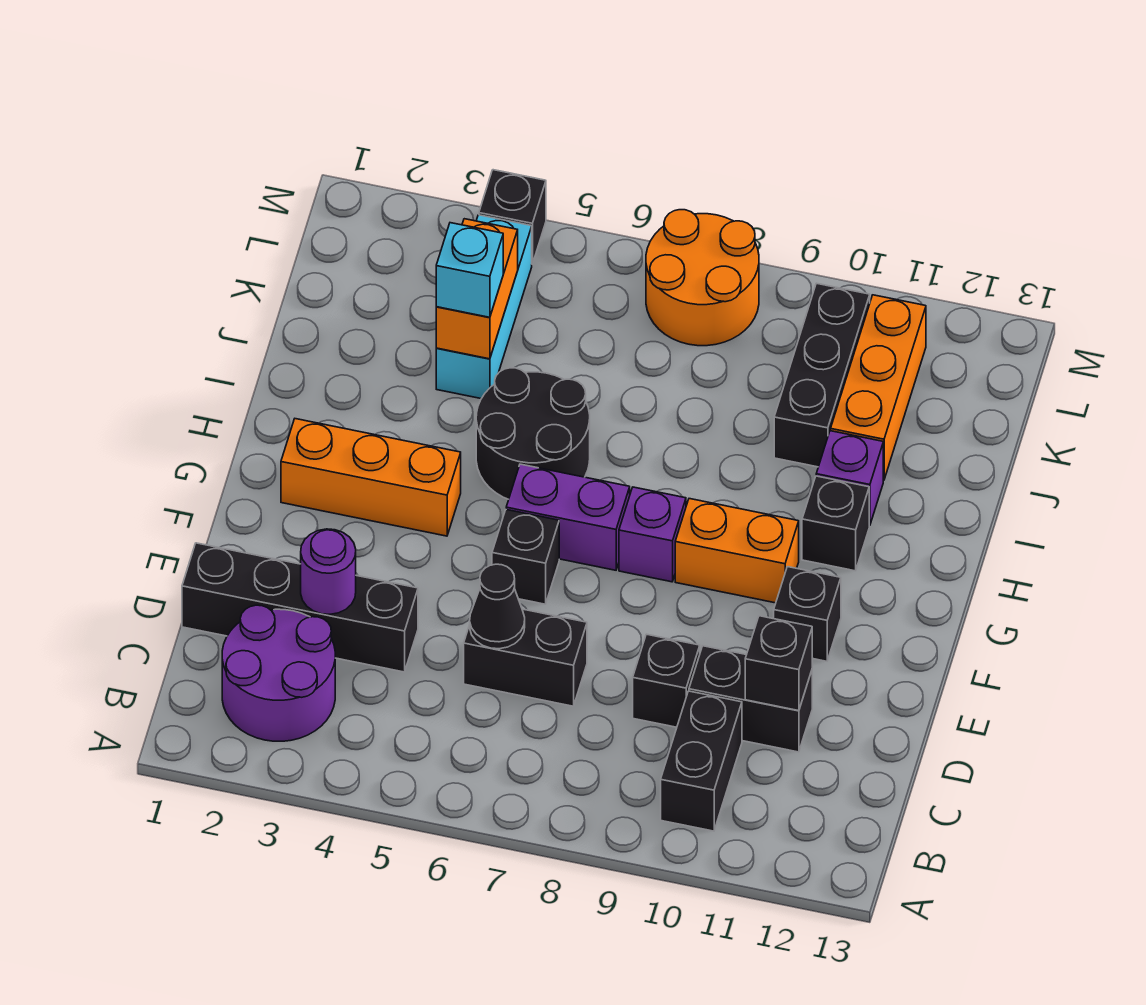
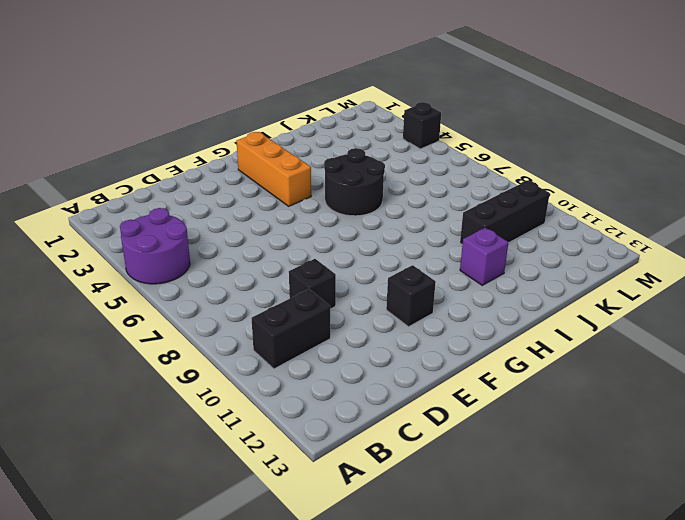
purple round brick A4:B5 level 1 -> purple round brick B2:C3 level 1
none -> black brick D1:D4 level 1
none -> black brick D6:D7 level 1
none -> black brick D10:D11 level 1

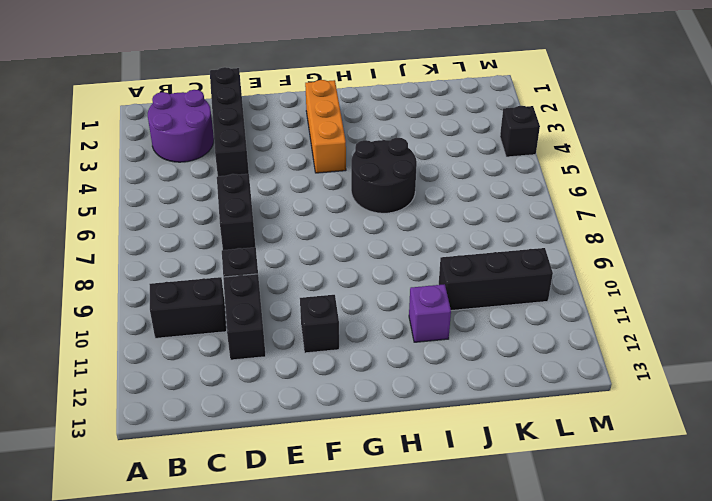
none -> black brick F6 level 1
none -> purple brick G6:G7 level 1
none -> purple brick G8 level 1

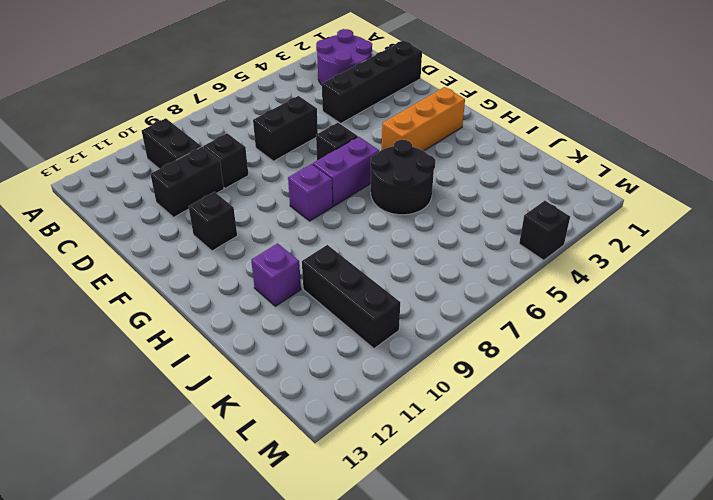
none -> orange brick G9:G10 level 1
none -> black brick H11 level 1
none -> cyan brick J4:L4 level 1

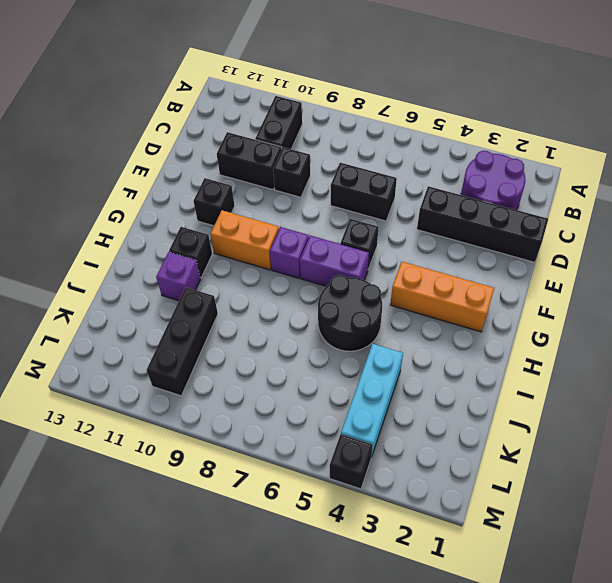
none -> orange brick J11:L11 level 1
none -> orange round brick L7:M8 level 1
none -> purple round brick D3 level 2

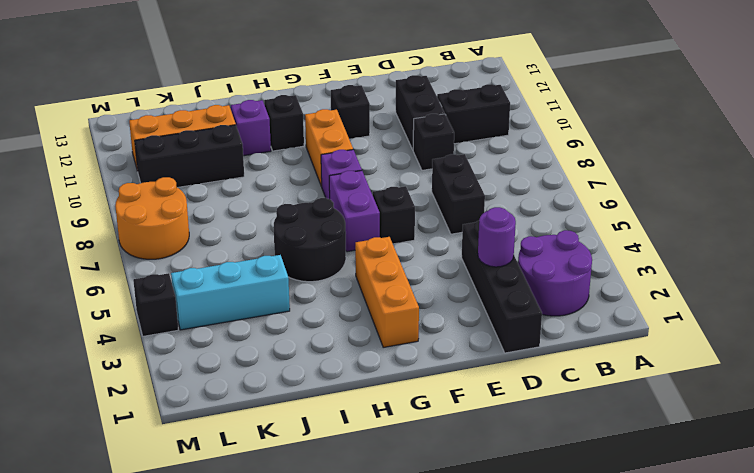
none -> black cone D6 level 2
none -> black brick D11 level 2
none -> orange brick J4:K4 level 2

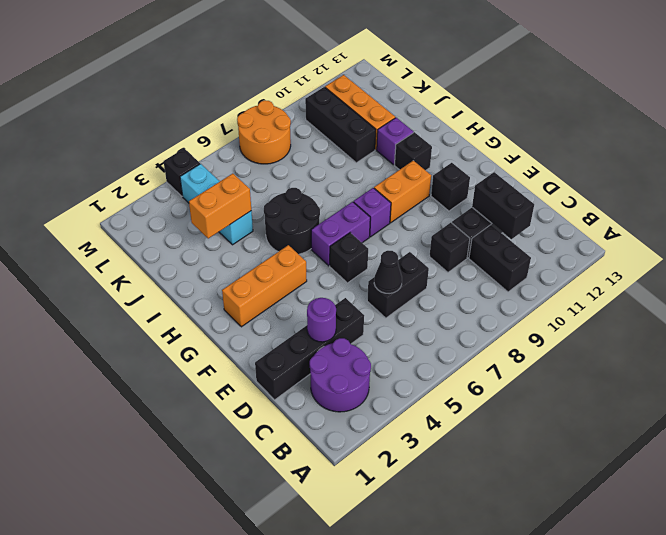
black brick C11:D11 level 2 -> black brick D11 level 2
orange brick J3:J4 level 2 -> orange brick J4:K4 level 2
none -> cyan brick J4 level 3

